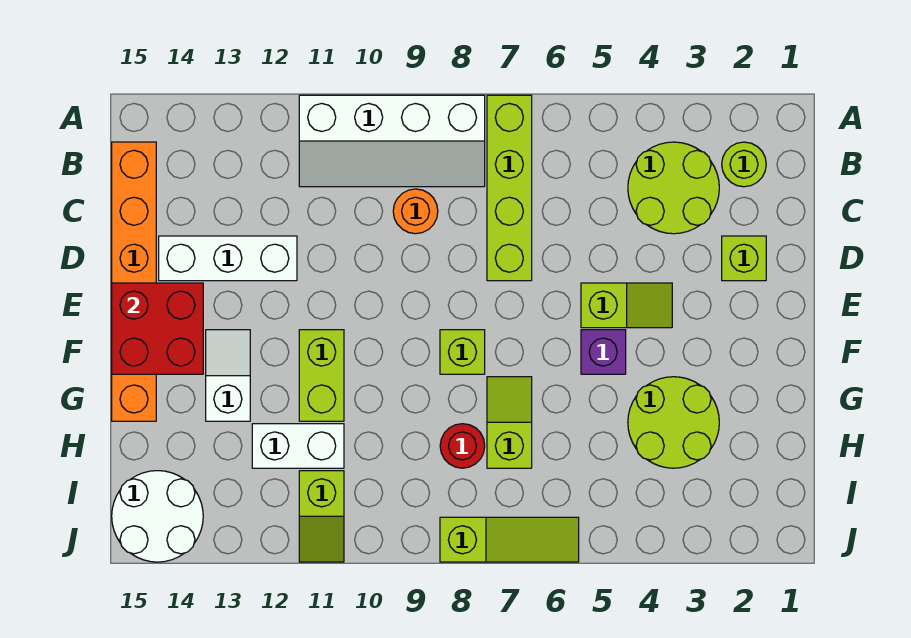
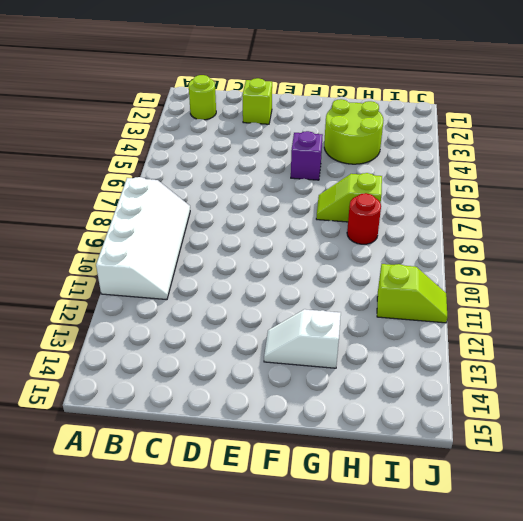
none -> lime brick A7:D7 level 1
none -> lime round brick B3:C4 level 1
none -> orange brick B15:G15 level 1

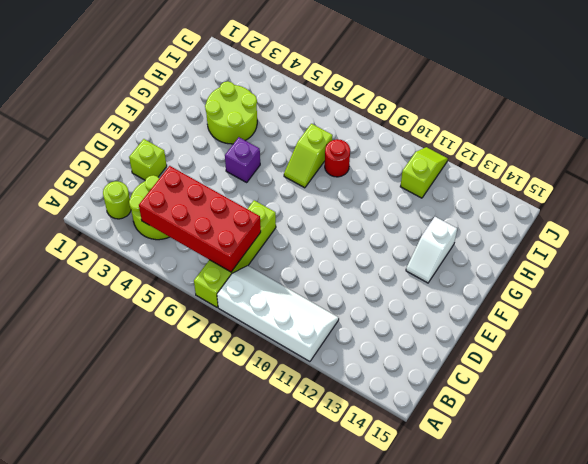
red brick B4:C7 level 2 -> none
none -> orange brick B15:G15 level 1
none -> orange round brick C9 level 1
none -> white brick D12:D14 level 1

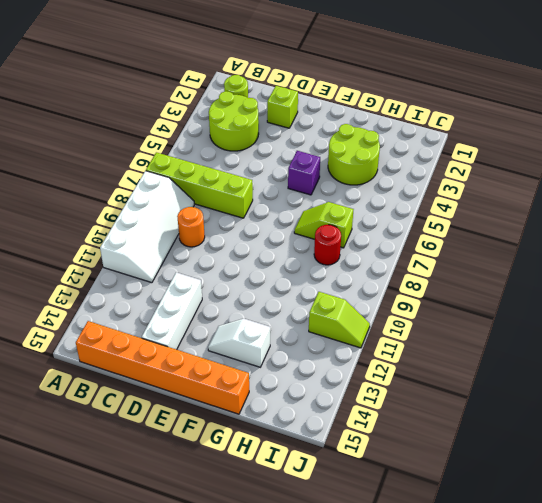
none -> lime slope E4:E5 level 1 top 5
none -> lime brick F8 level 1
none -> lime brick F11:G11 level 1

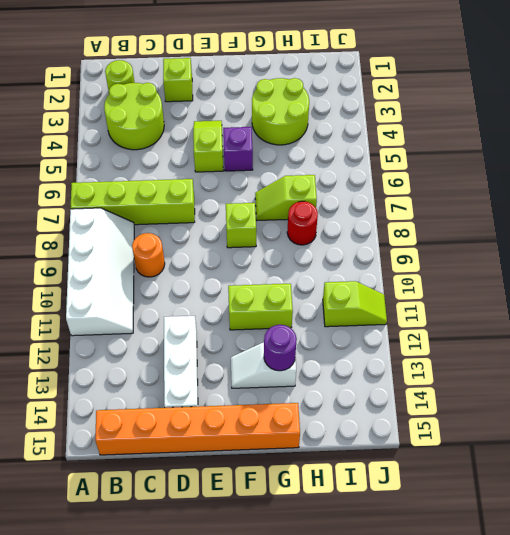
purple round brick G13 level 2 -> none
none -> white brick H11:H12 level 1
none -> white round brick I14:J15 level 1
none -> lime slope J6:J8 level 1 top 8

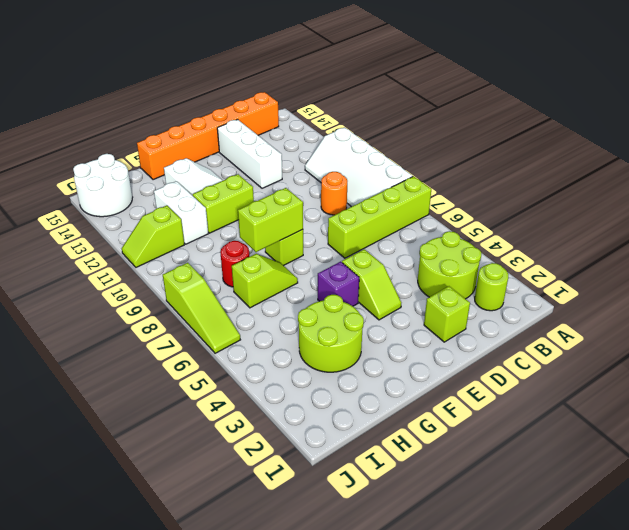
lime brick F8:G8 level 2 -> none
none -> red brick E14:F15 level 2

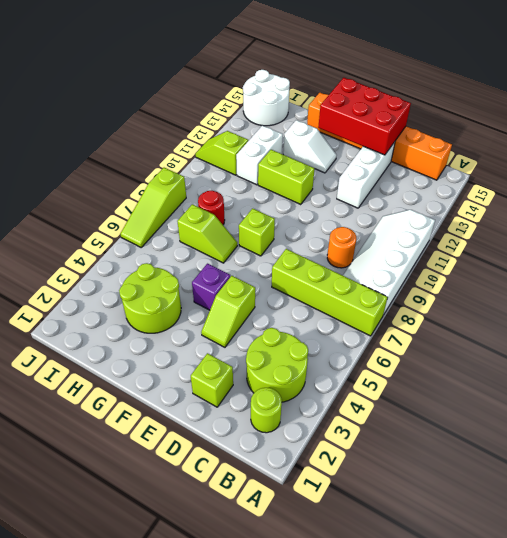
red brick D14:F15 level 2 -> red brick E14:F15 level 2

